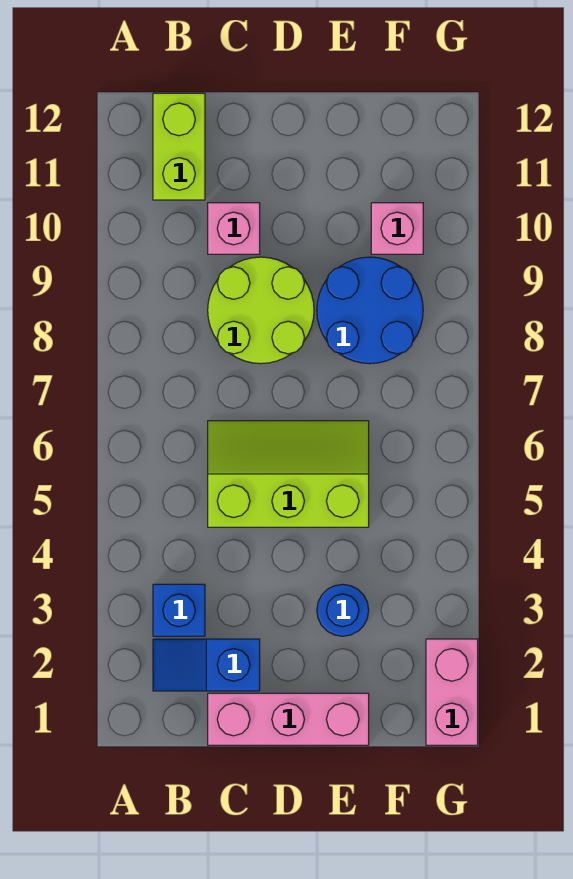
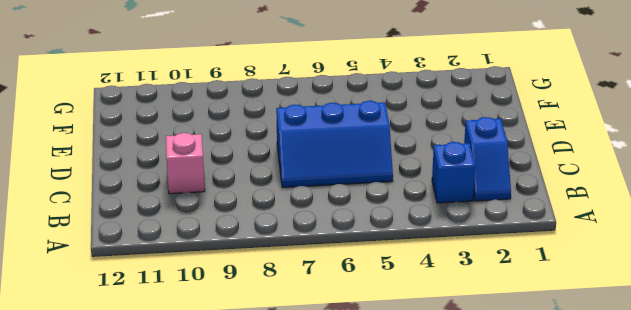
blue slope C5:D7 level 1 top D -> lime slope C5:E6 level 1 top 5
none -> lime brick B11:B12 level 1
none -> pink brick C1:E1 level 1

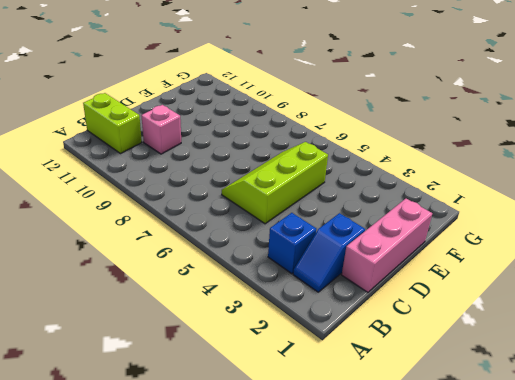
none -> lime round brick C8:D9 level 1
none -> blue round brick E3 level 1

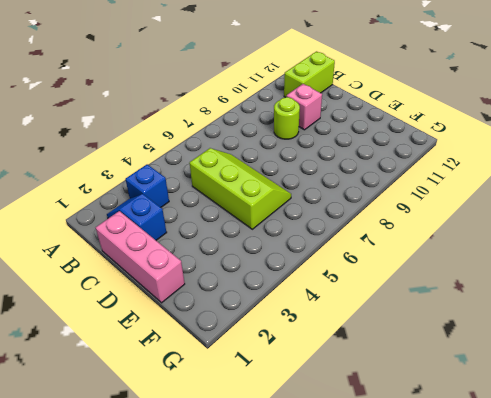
lime round brick C9 level 1 -> lime round brick C8:D9 level 1
none -> blue round brick E3 level 1
none -> blue round brick E8:F9 level 1

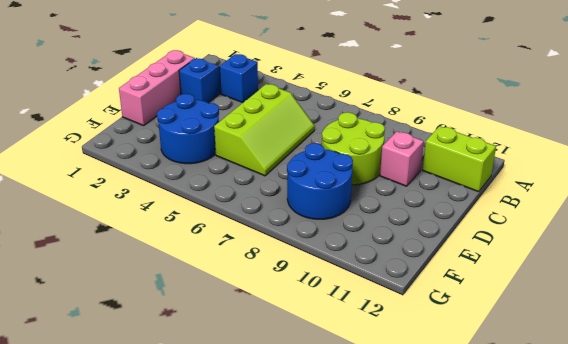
blue round brick E3:F4 level 1 -> blue round brick E3 level 1
none -> pink brick F10 level 1
none -> pink brick G1:G2 level 1

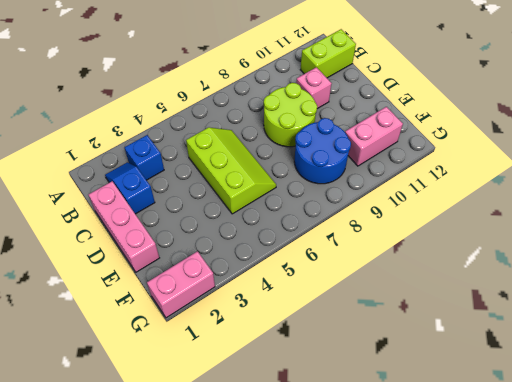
pink brick F10:F11 level 1 -> pink brick F10 level 1
none -> blue round brick E3 level 1

